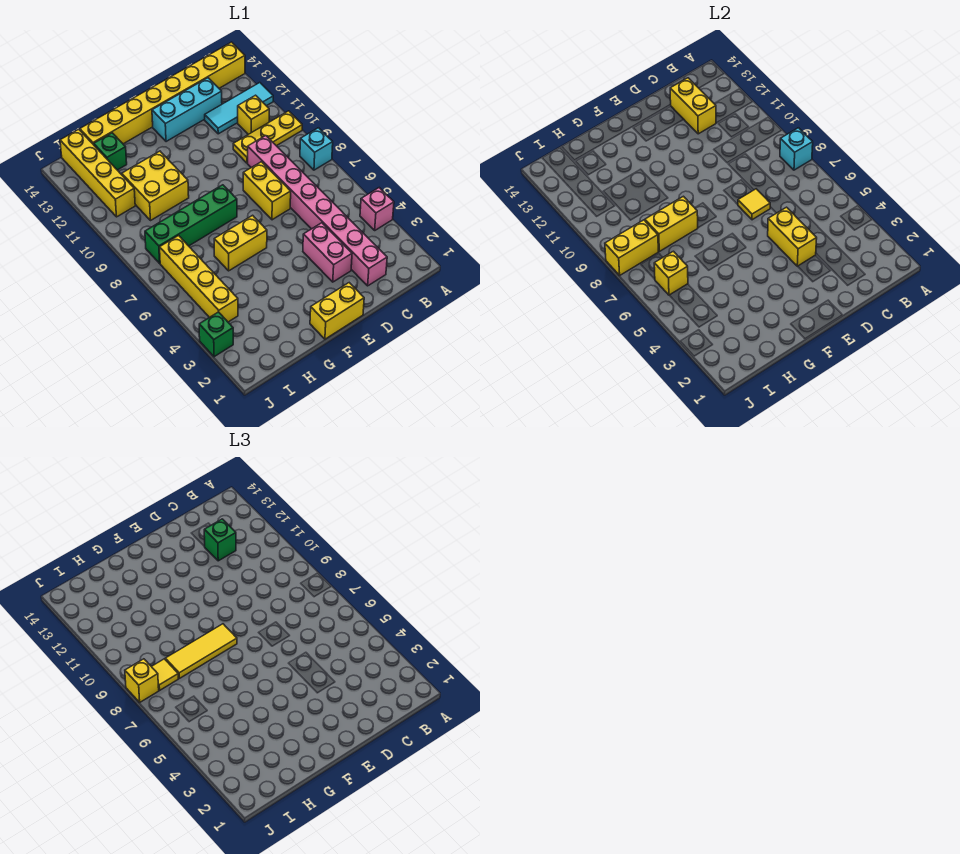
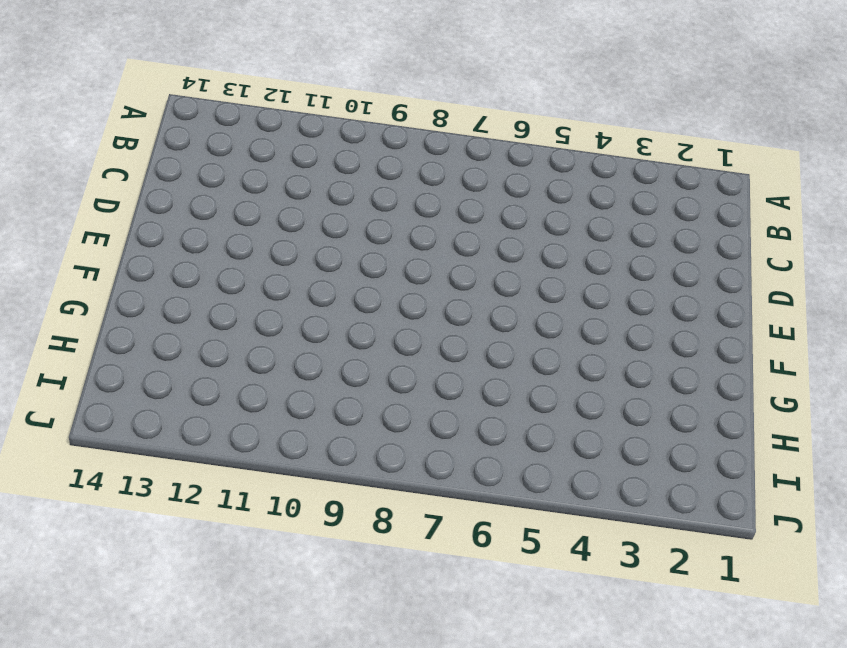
none -> pink brick A4 level 1
none -> cyan brick A8 level 1
none -> yellow plate A10:C10 level 1

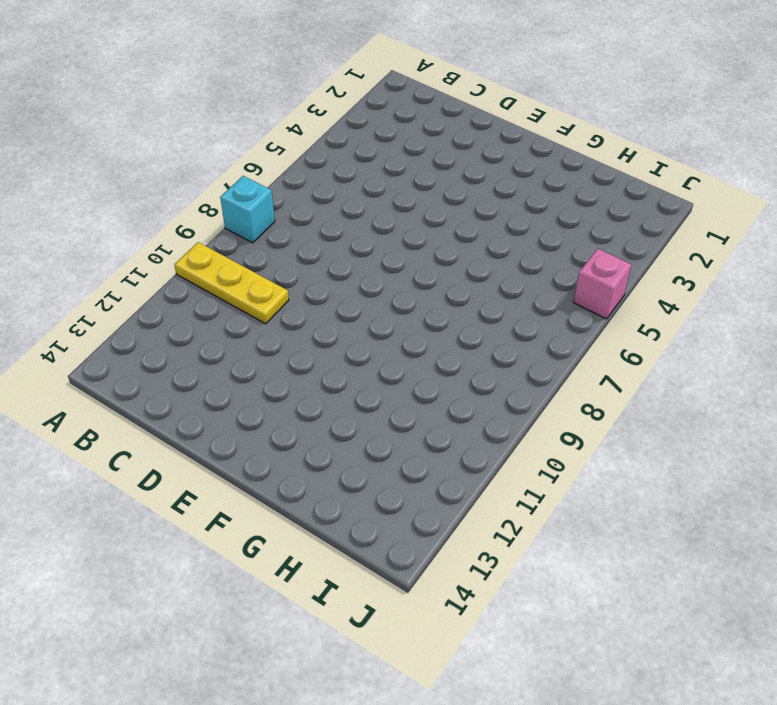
pink brick J5 level 1 -> pink brick A4 level 1
none -> cyan tile A12:C12 level 1
none -> yellow brick A14:H14 level 1
none -> yellow brick B11 level 1

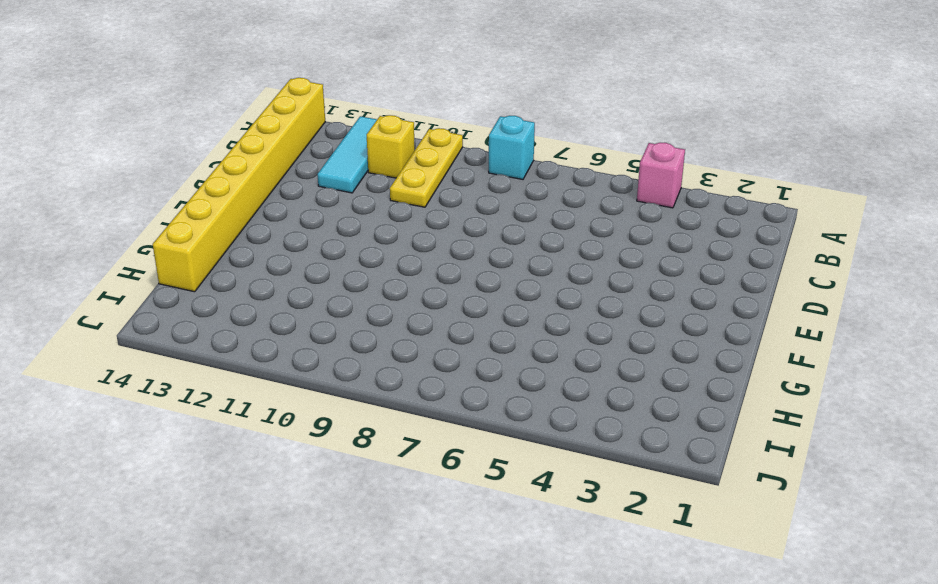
none -> pink brick C2:C9 level 1
none -> cyan brick C13:E13 level 1
none -> pink brick D3:D4 level 1

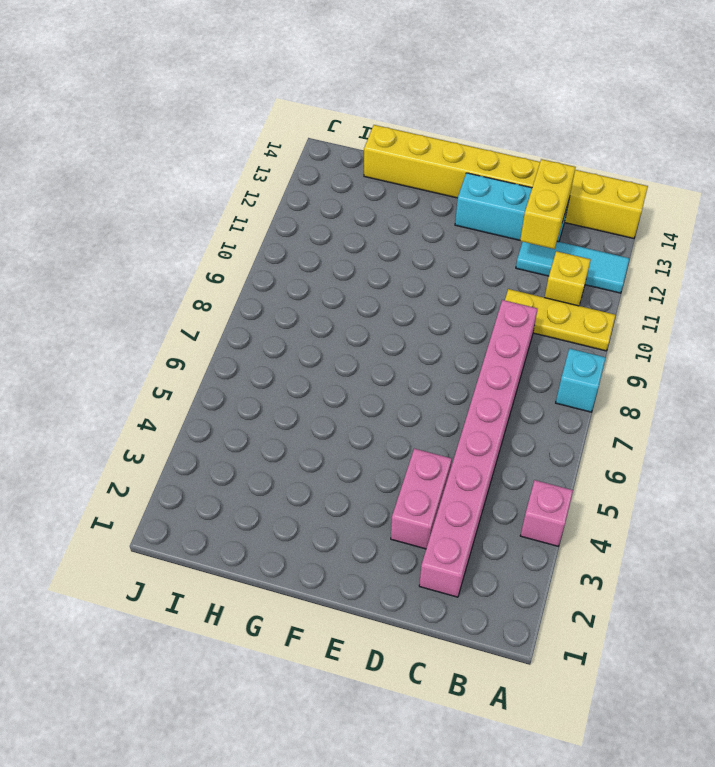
none -> yellow brick D7:D8 level 1
none -> yellow brick E1:F1 level 1
none -> yellow brick F6:G6 level 1

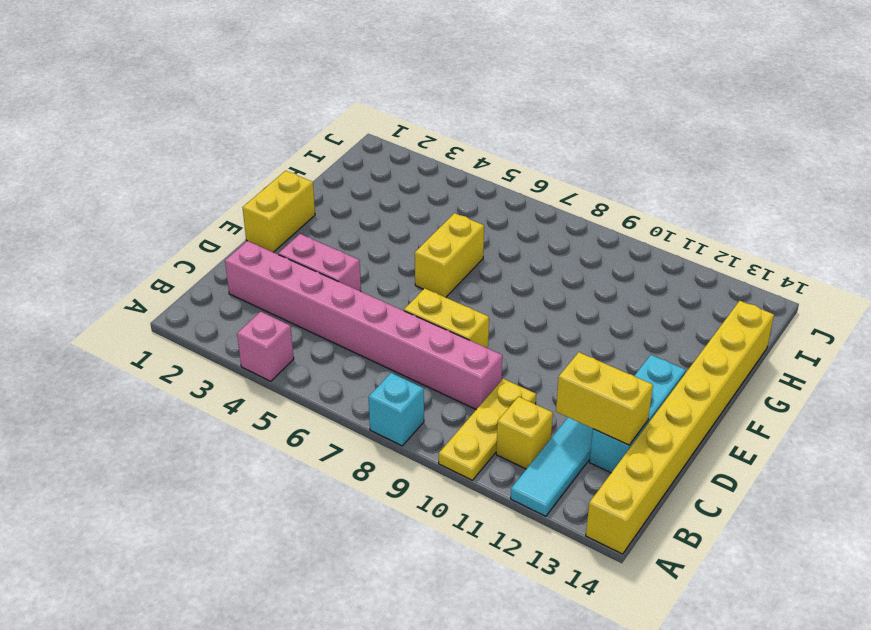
none -> green brick F8:I8 level 1
none -> yellow brick G10:H11 level 1
none -> green brick H13 level 1

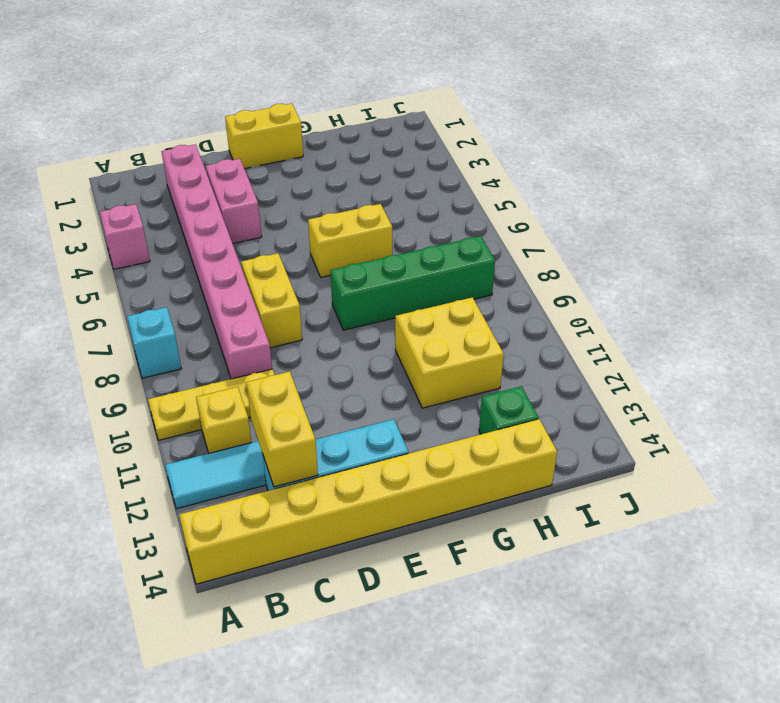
none -> yellow brick I4:I7 level 1
none -> yellow brick I11:I14 level 1
none -> green brick J3 level 1

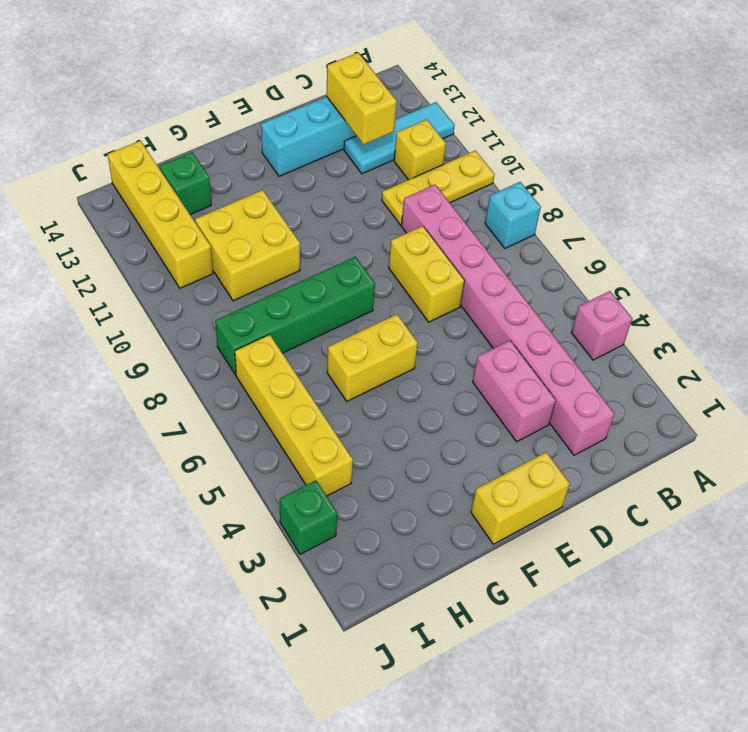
none -> yellow brick A14:H14 level 1
none -> cyan brick A8 level 2
none -> yellow brick D4:D5 level 2

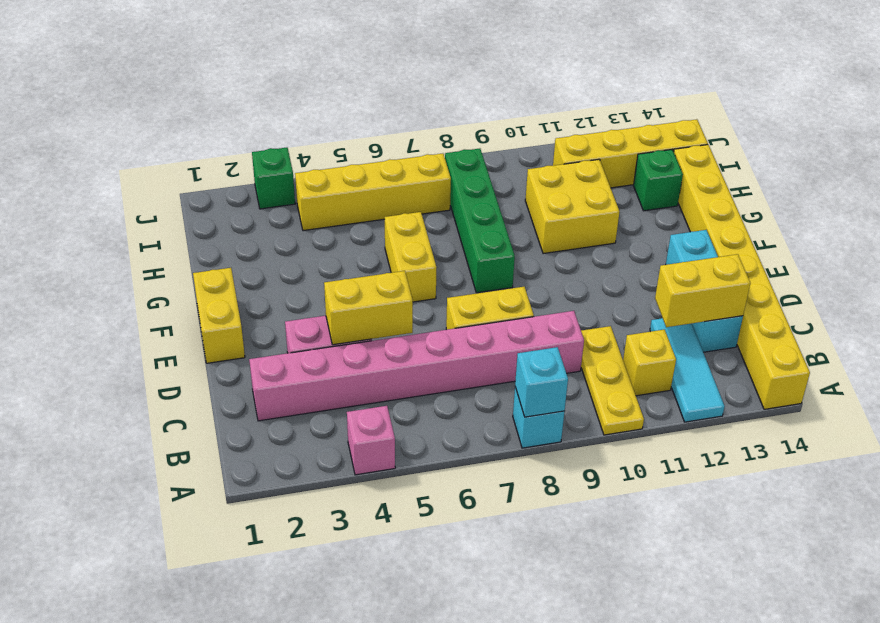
none -> yellow tile D7 level 2
none -> yellow brick G8:H8 level 2
none -> yellow brick I6 level 2

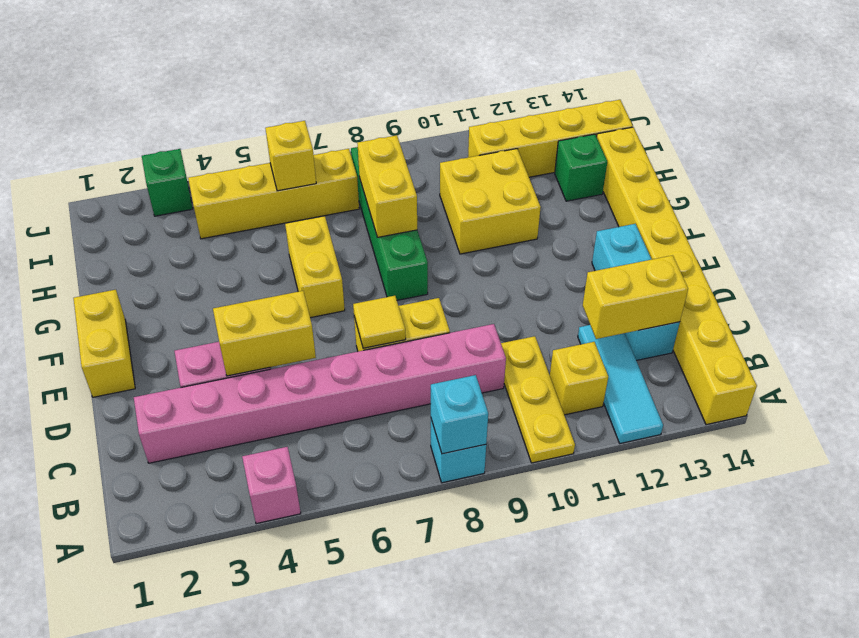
none -> yellow brick I8:J8 level 2
none -> green brick C12 level 3
none -> yellow tile F8:H8 level 3

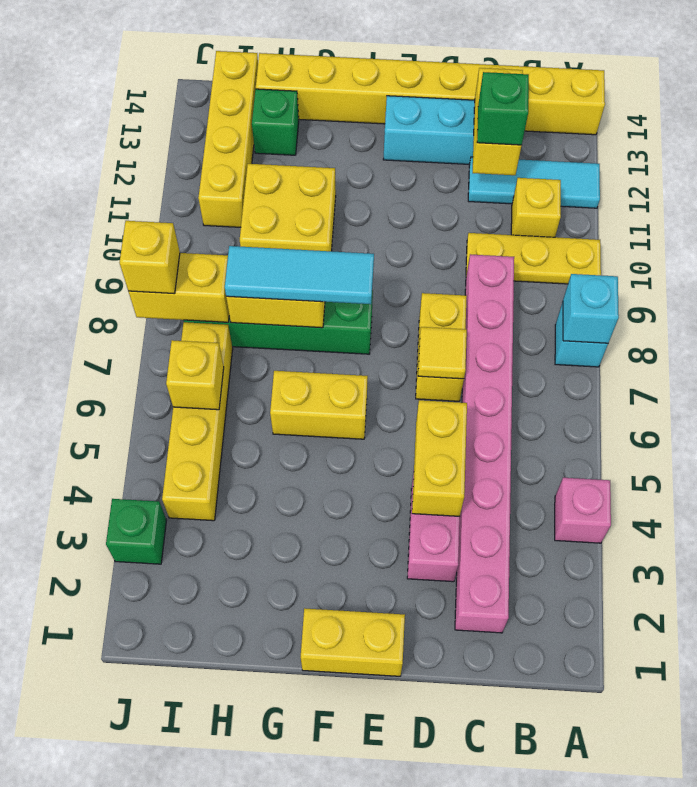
cyan tile F8:H8 level 3 -> yellow tile F8:H8 level 3
none -> yellow tile I8 level 3

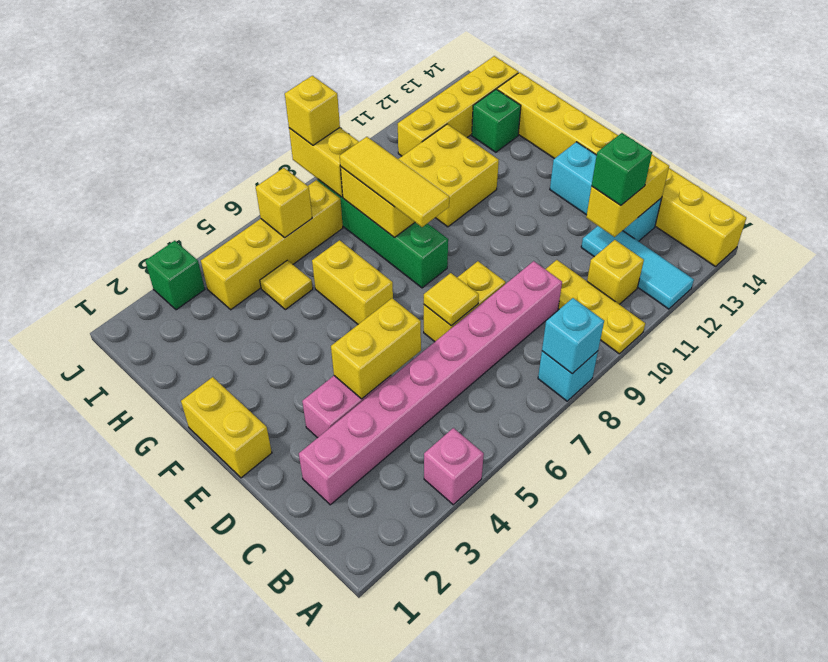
yellow tile H5 level 1 -> yellow tile I8 level 3

